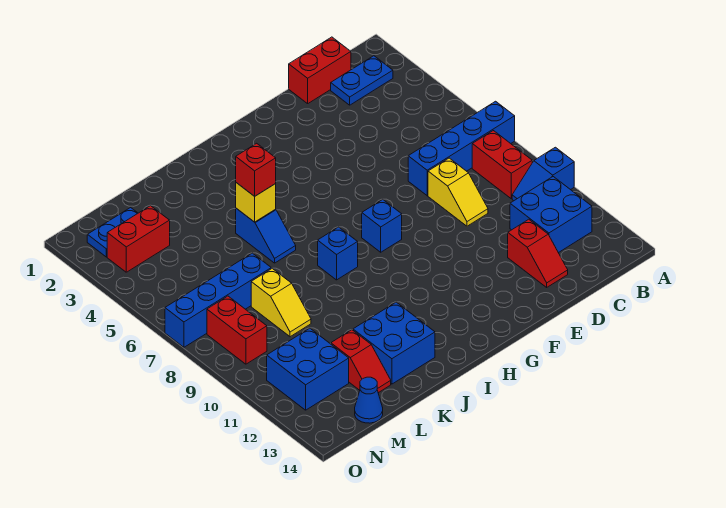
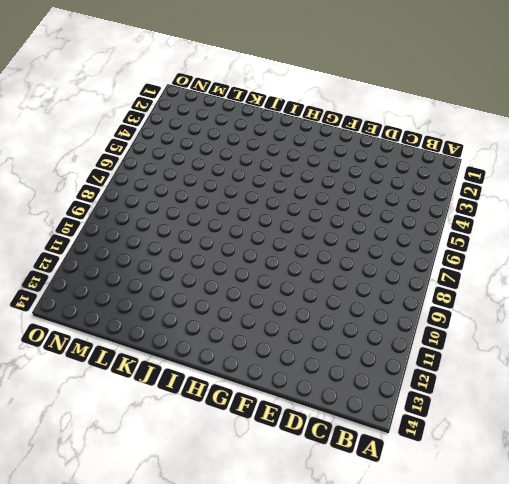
none -> blue brick A7:D7 level 1
none -> blue slope A10:B10 level 1 top A
none -> blue plate B2:C2 level 1

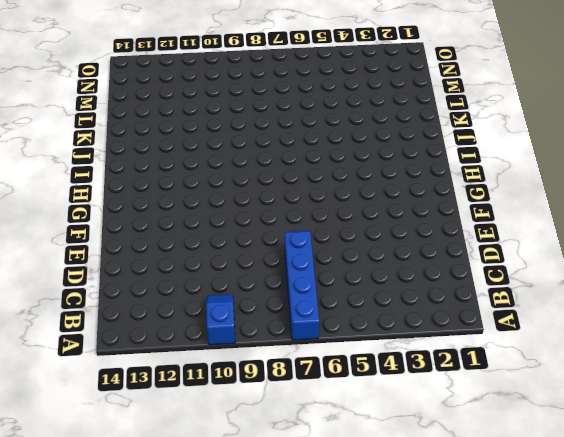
none -> blue plate B2:C2 level 1
none -> red brick B8:B9 level 1
none -> blue brick B11:C12 level 1

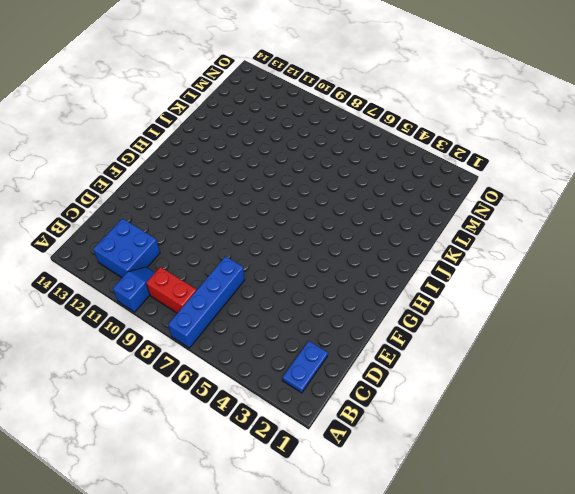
none -> red brick C1:D1 level 1
none -> yellow slope D8:D9 level 1 top 8
none -> red slope D12:D13 level 1 top 12

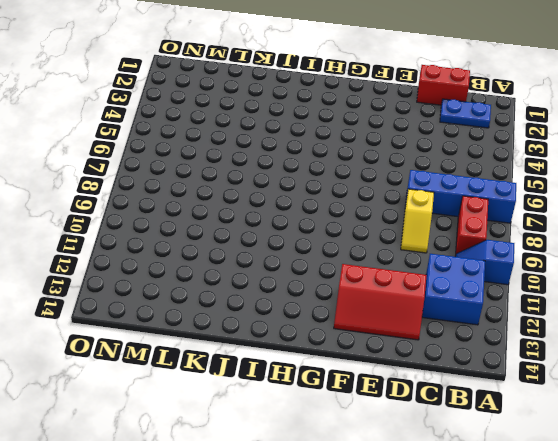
red slope D12:F13 level 1 top 12 -> red slope D12:D13 level 1 top 12
none -> blue brick G8 level 1
none -> blue brick I8 level 1
none -> blue slope J5:J6 level 1 top 5

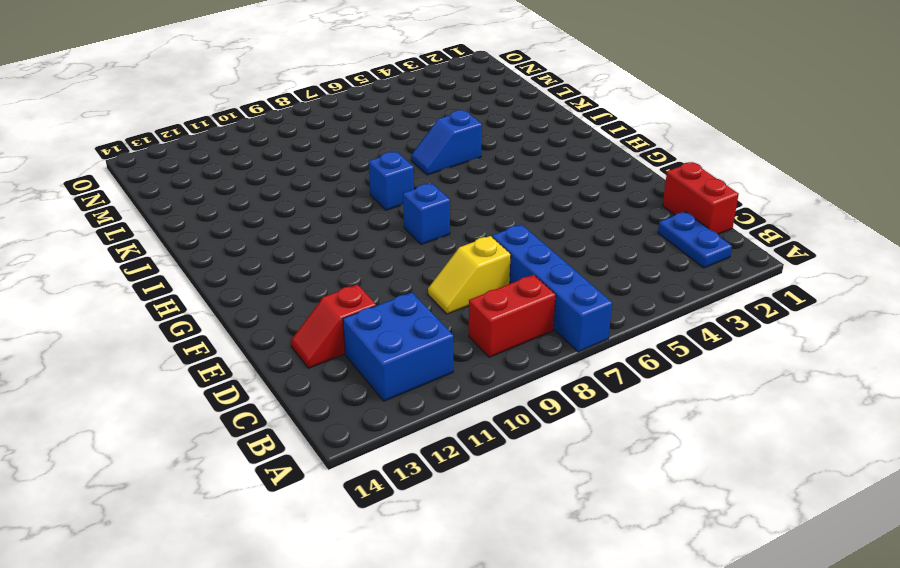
none -> blue slope A10:B10 level 1 top A
none -> blue brick J12:K13 level 1
none -> blue brick L7:O7 level 1

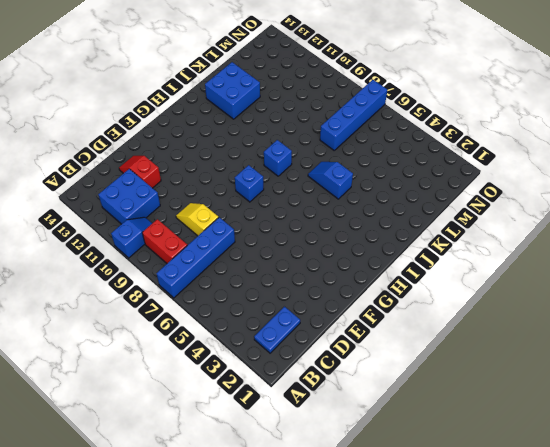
none -> red brick C1:D1 level 1
none -> yellow slope L8:L9 level 1 top 8
none -> red slope L12:L13 level 1 top 12

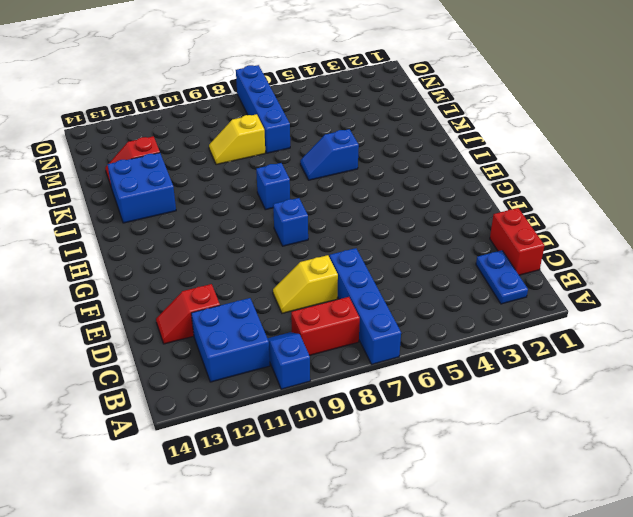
none -> blue plate M2:N2 level 1
none -> red brick M3:N3 level 1
none -> blue brick M11:N12 level 1

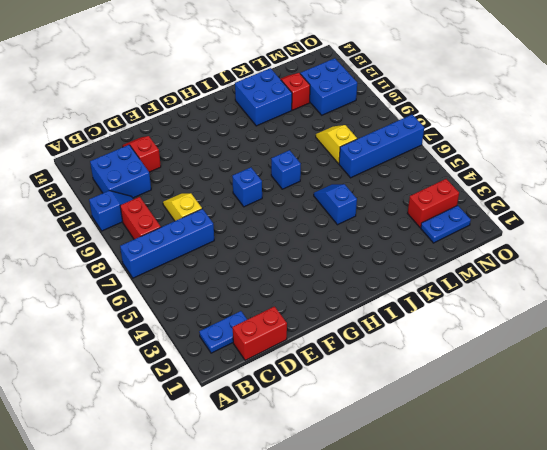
none -> blue cone M14 level 1
none -> red brick N8:N9 level 1
none -> yellow brick J5 level 2

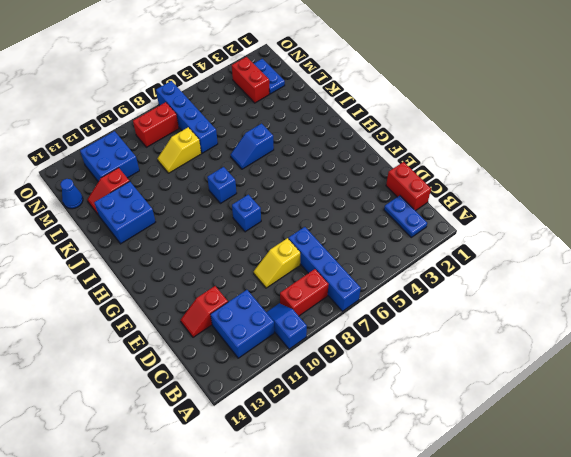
none -> yellow brick J5 level 2
none -> red brick J5 level 3

